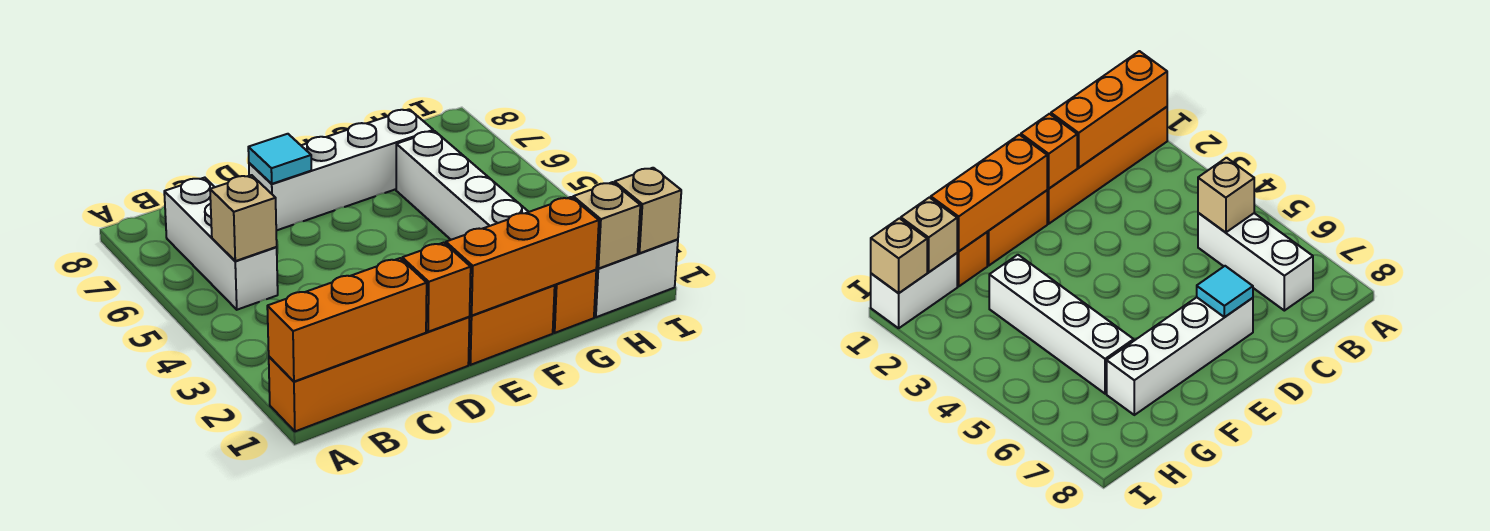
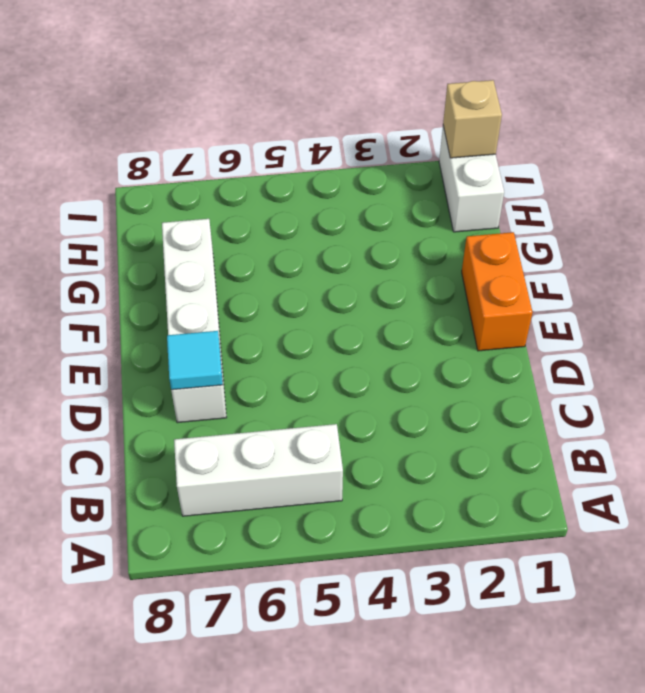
none -> orange brick A1:D1 level 1
none -> orange brick G1 level 1
none -> white brick G3:G6 level 1

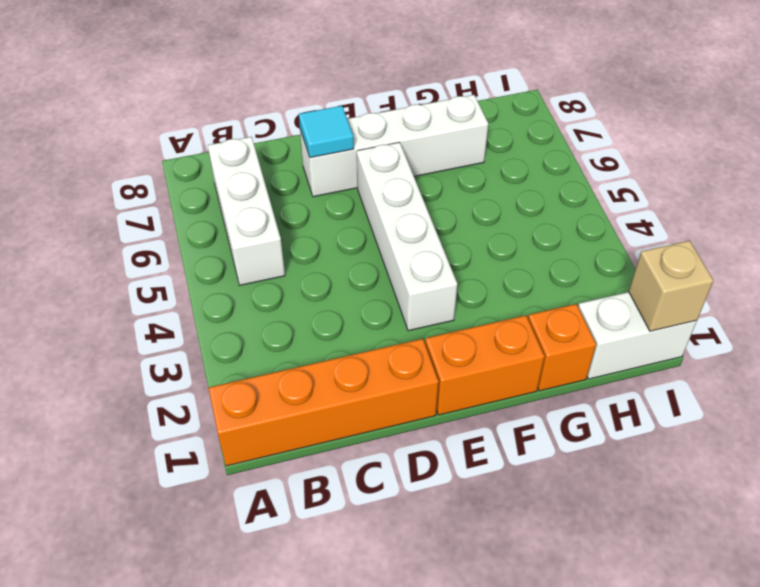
white brick E3:E6 level 1 -> white brick G3:G6 level 1
none -> orange brick A1:C1 level 2
none -> tan brick B5 level 2
none -> orange brick D1 level 2

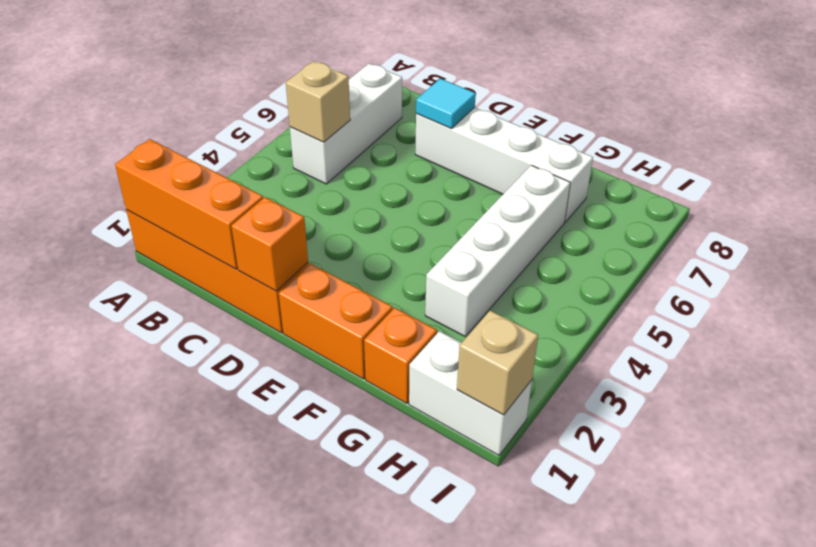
none -> orange brick E1:G1 level 2
none -> tan brick H1 level 2

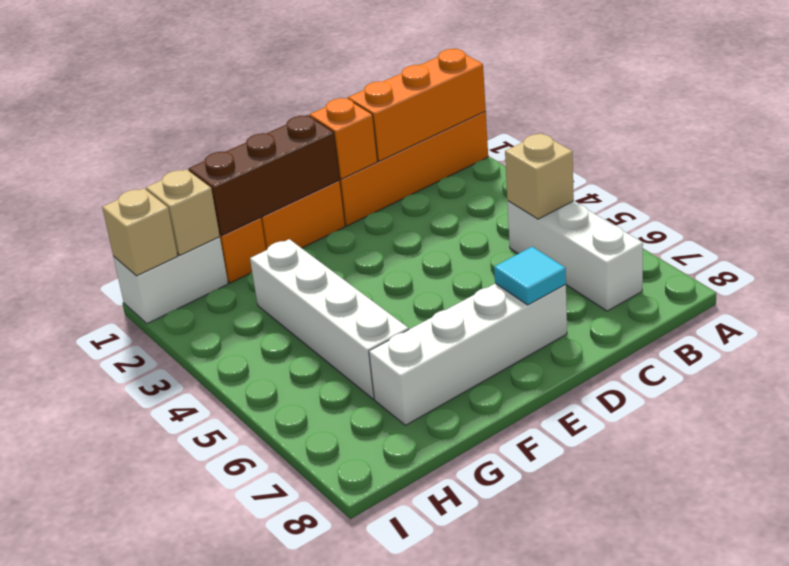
brown brick E1:G1 level 2 -> orange brick E1:G1 level 2

